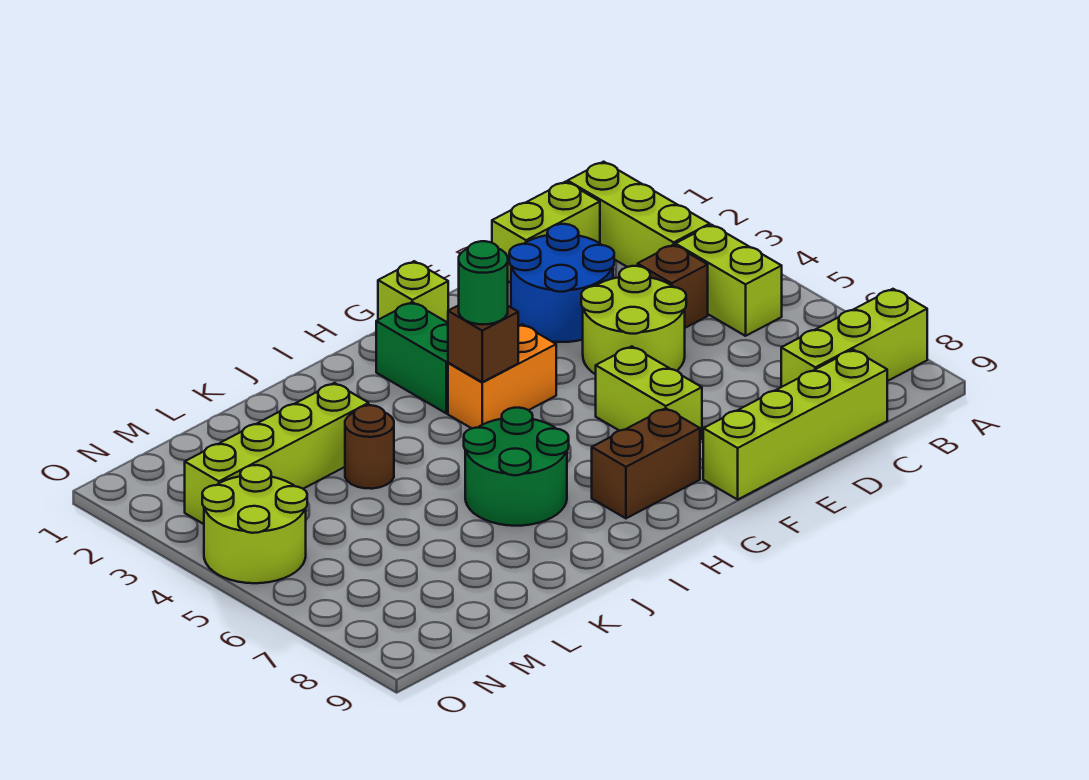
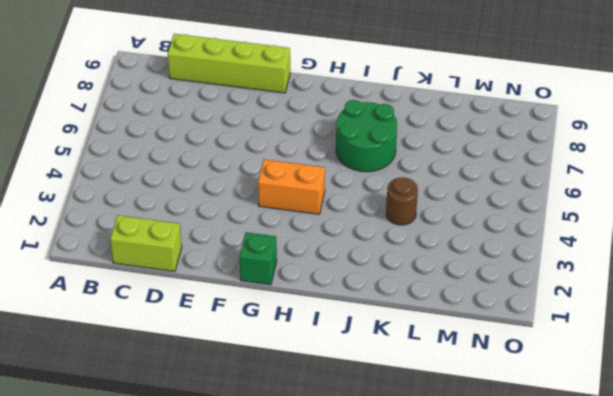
green brick G1 level 1 -> lime brick G1 level 1
none -> lime brick A8:C8 level 1
none -> lime brick B1:B3 level 1
none -> lime brick B4:B5 level 1

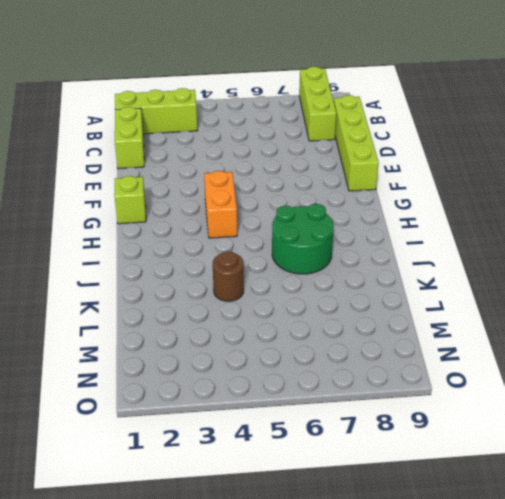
none -> lime brick B4:B5 level 1
none -> brown brick C4 level 1
none -> blue round brick D2:E3 level 1

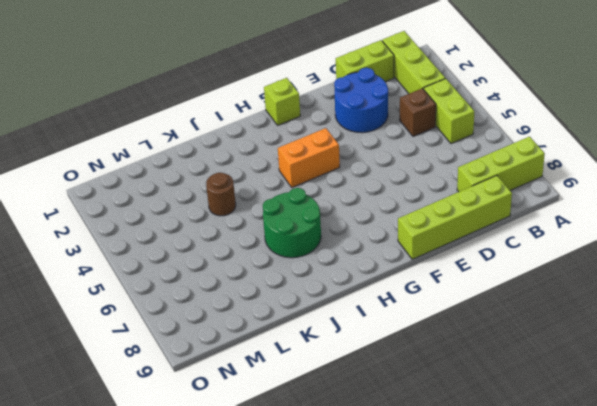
none -> lime round brick D4:E5 level 1
none -> lime brick F6:F7 level 1
none -> brown brick G8:H8 level 1

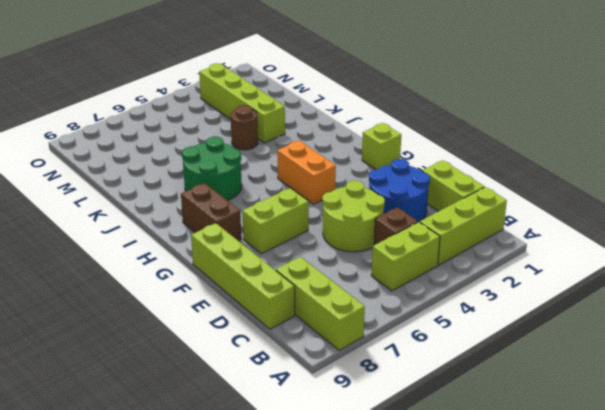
none -> green brick H2:H3 level 1
none -> lime round brick N4:O5 level 1
none -> brown brick H4 level 2

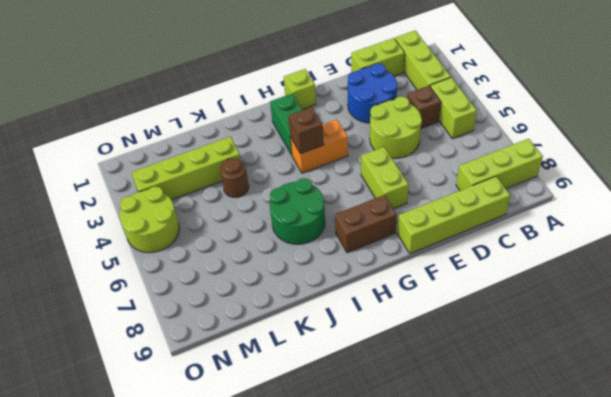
none -> green round brick H4 level 3

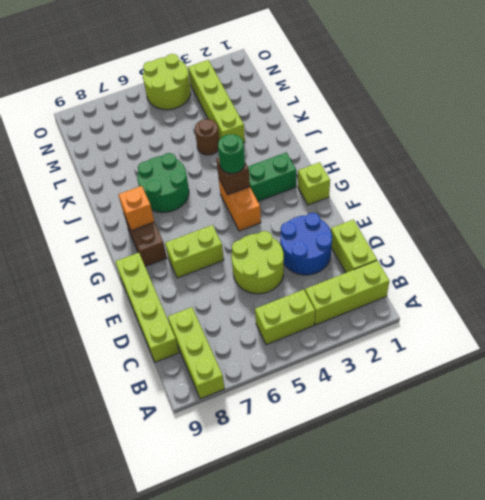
orange brick H8 level 2 -> none
none -> brown brick C4 level 1

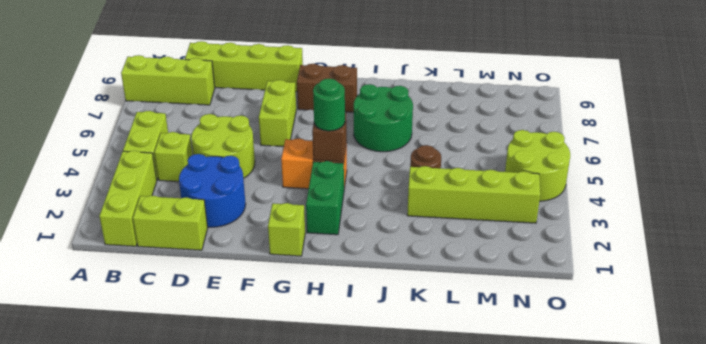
lime brick C4 level 1 -> brown brick C4 level 1

